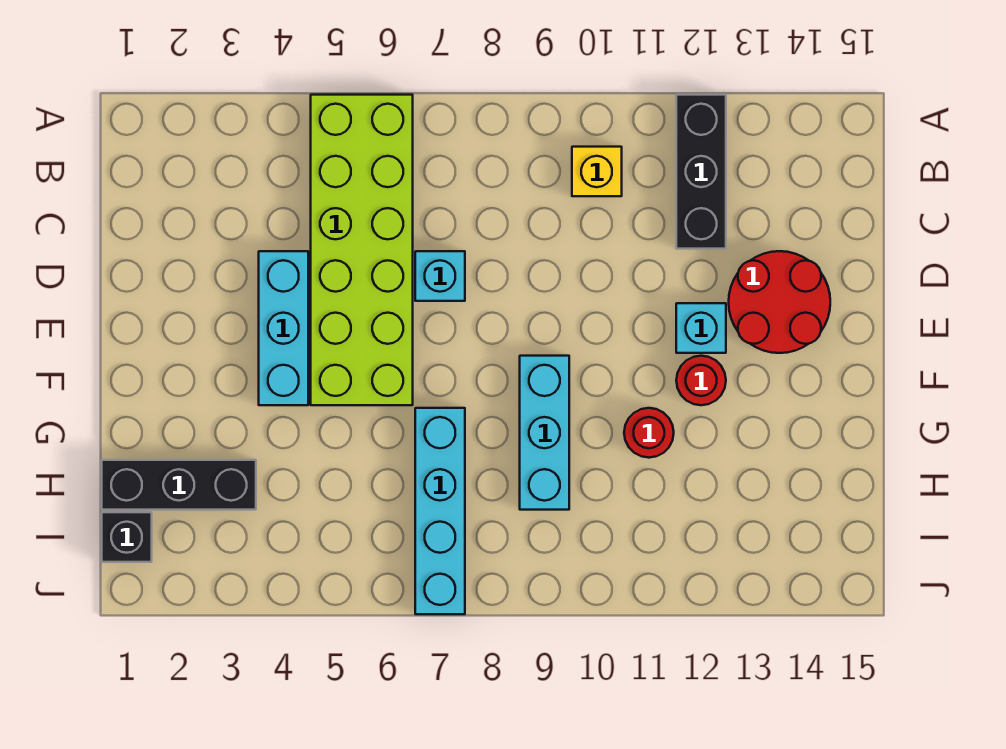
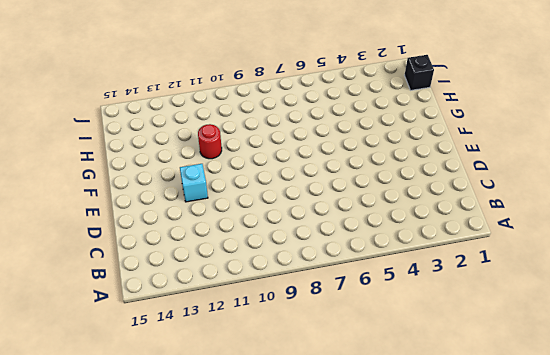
none -> lime brick A5:F6 level 1
none -> black brick A12:C12 level 1
none -> yellow brick B10 level 1

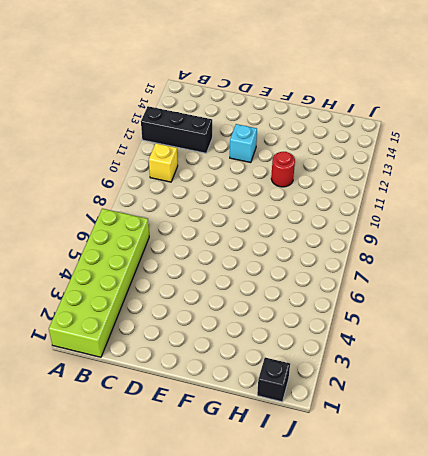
lime brick A1:B6 level 1 -> lime brick A5:F6 level 1
none -> cyan brick D4:F4 level 1
none -> cyan brick D7 level 1
none -> red round brick D13:E14 level 1

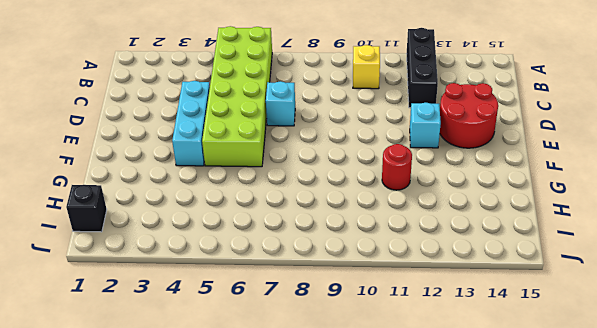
none -> cyan brick F9:H9 level 1
none -> red round brick F12 level 1
none -> cyan brick G7:J7 level 1

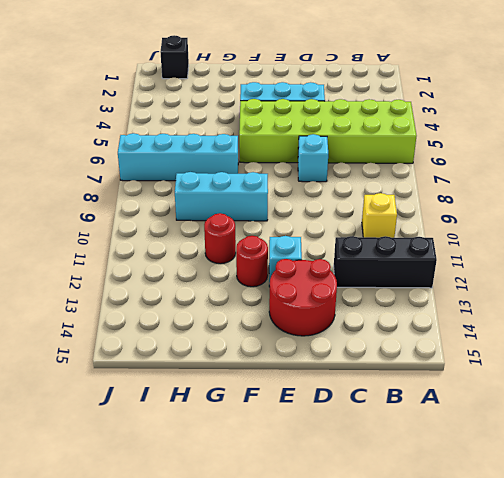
none -> black brick H1:H3 level 1

